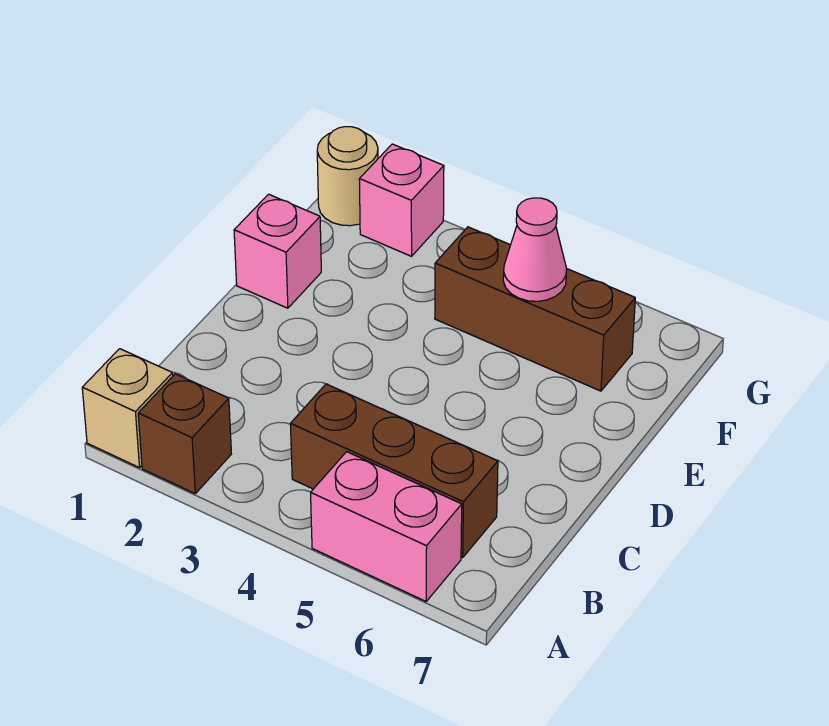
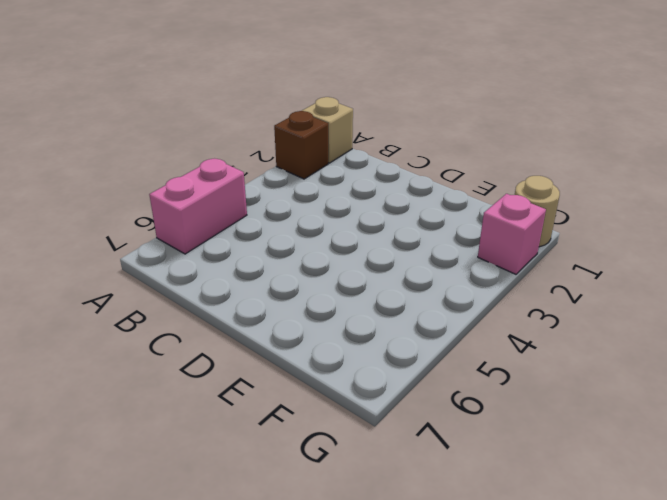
none -> brown brick B4:B6 level 1
none -> pink brick E1 level 1

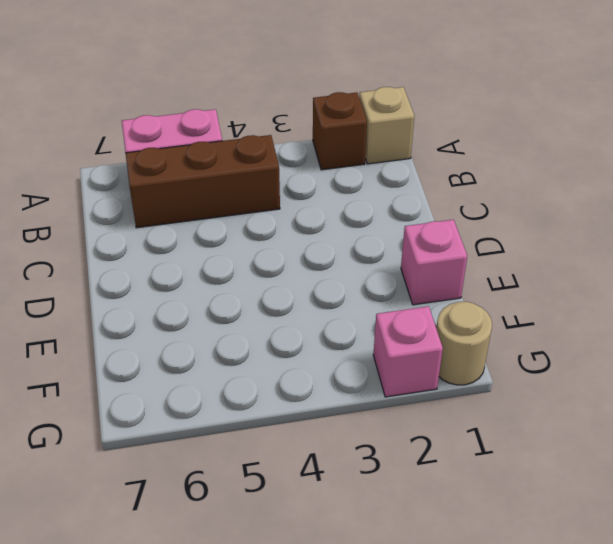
none -> brown brick F4:F6 level 1
none -> pink cone F5 level 2

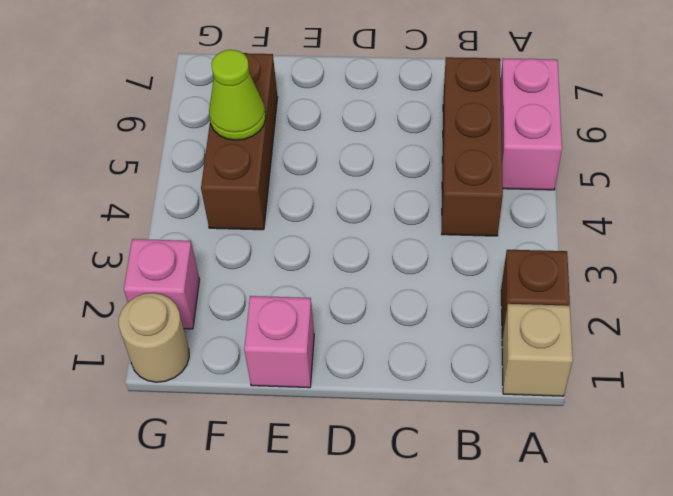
lime cone F5 level 2 -> pink cone F5 level 2

